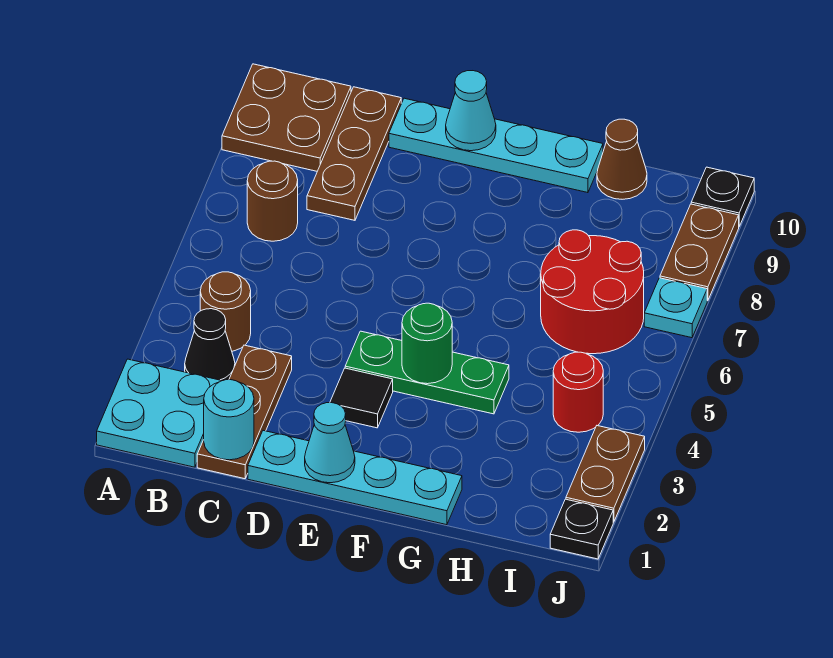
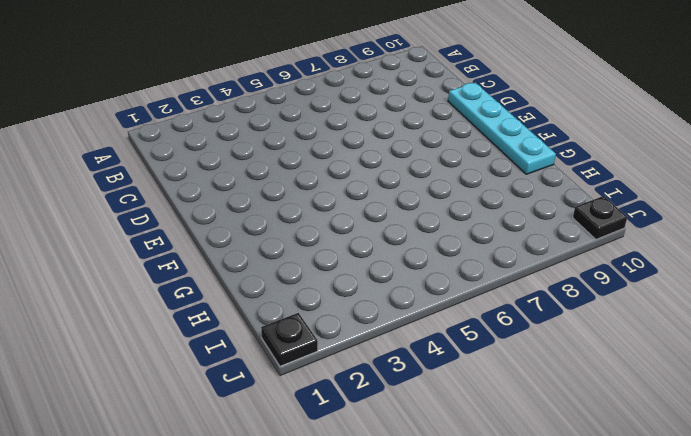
none -> cyan plate A1:B2 level 1
none -> brown plate A9:B10 level 1
none -> black cone B3 level 1

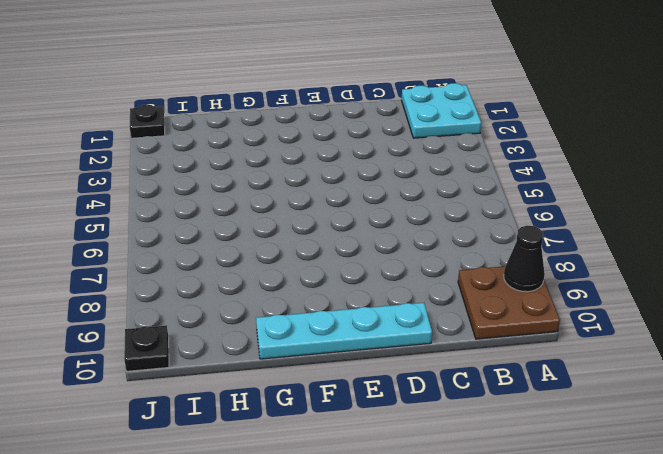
black cone A9 level 2 -> black cone B3 level 1
none -> brown round brick B4 level 1
none -> brown round brick B7 level 1
none -> brown plate C1:C3 level 1

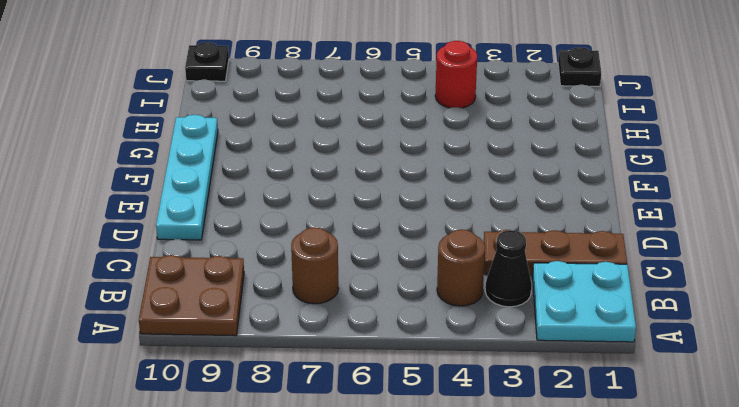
none -> brown plate C8:C10 level 1
none -> cyan plate D1:G1 level 1
none -> black tile E3 level 1

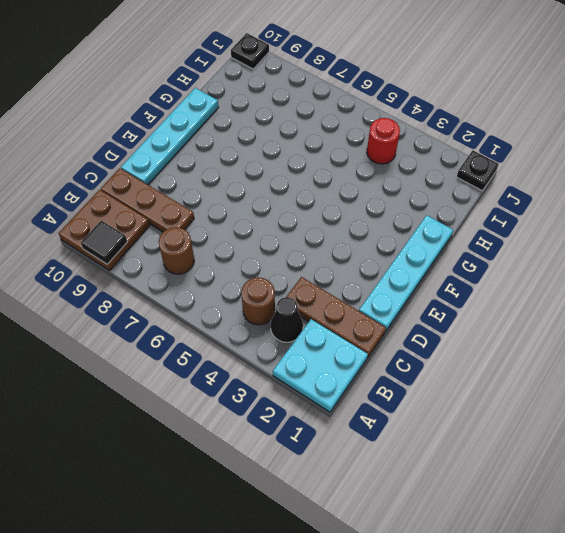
black tile A9 level 2 -> black tile E3 level 1
none -> green plate E4:G4 level 1
none -> red round brick H6:I7 level 1
none -> brown cone H10 level 1

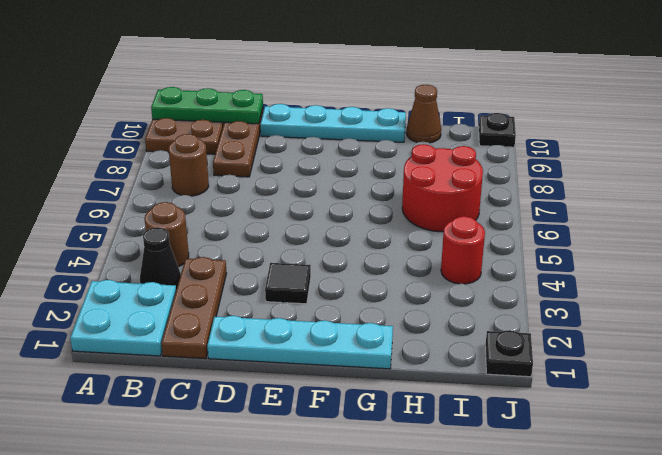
green plate A10:C10 level 2 -> green plate E4:G4 level 1
none -> brown plate J2:J3 level 1
none -> cyan plate J7 level 1
none -> brown plate J8:J9 level 1

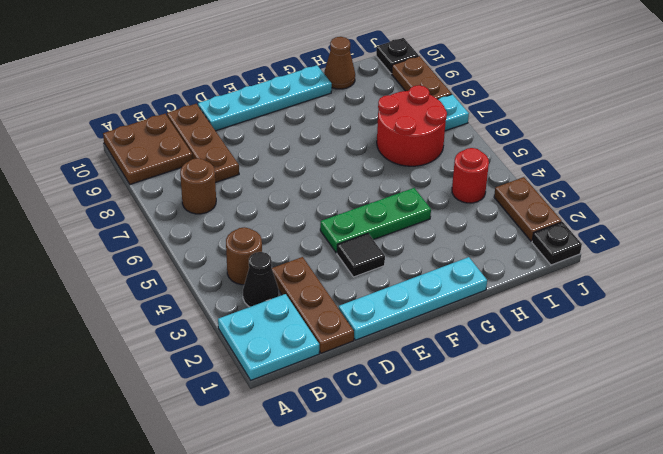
none -> cyan round brick C1 level 2
none -> cyan cone E1 level 2
none -> cyan cone E10 level 2

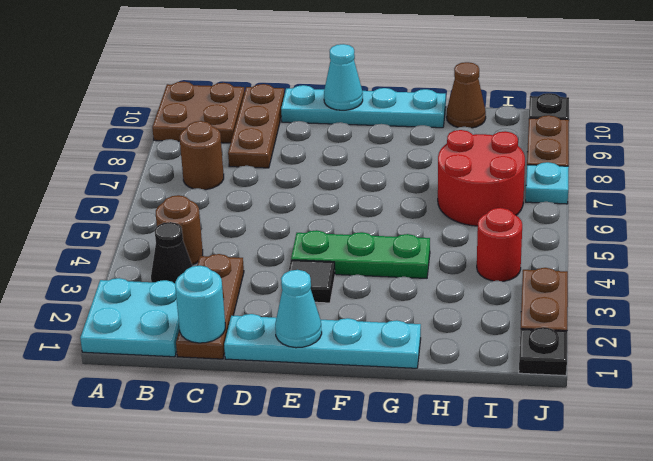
none -> green round brick F4 level 2

